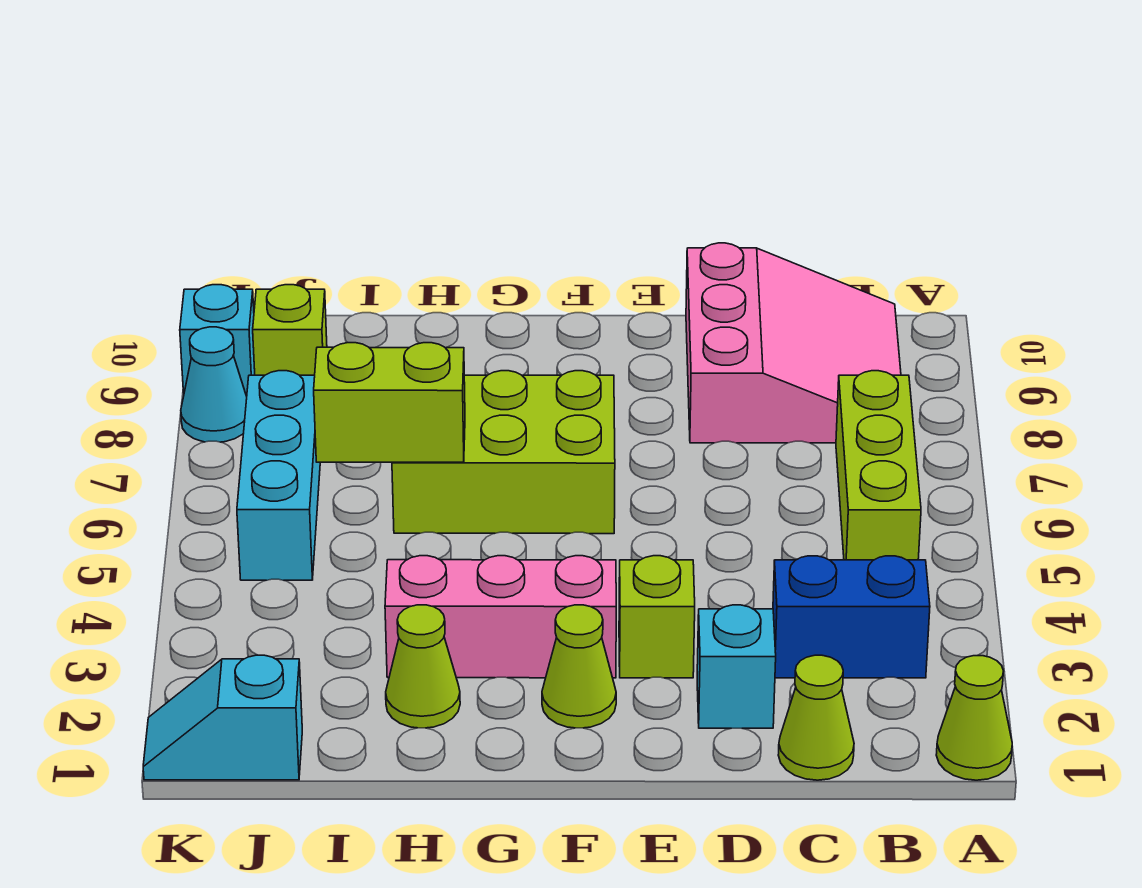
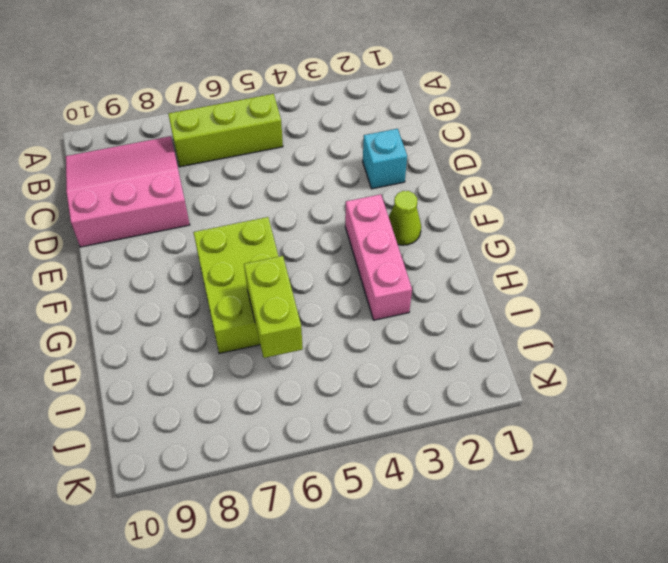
none -> lime cone A1 level 1
none -> blue brick B3:C3 level 1
none -> lime cone C1 level 1

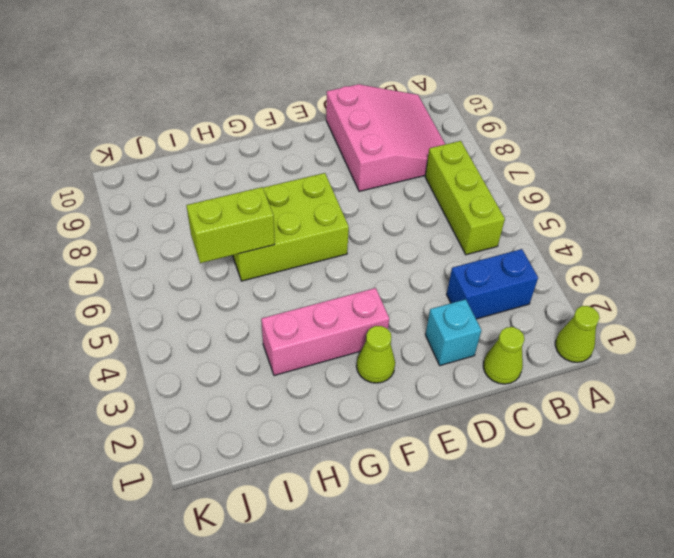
none -> lime brick E3 level 1
none -> lime cone H2 level 1
none -> cyan slope J1:K1 level 1 top J

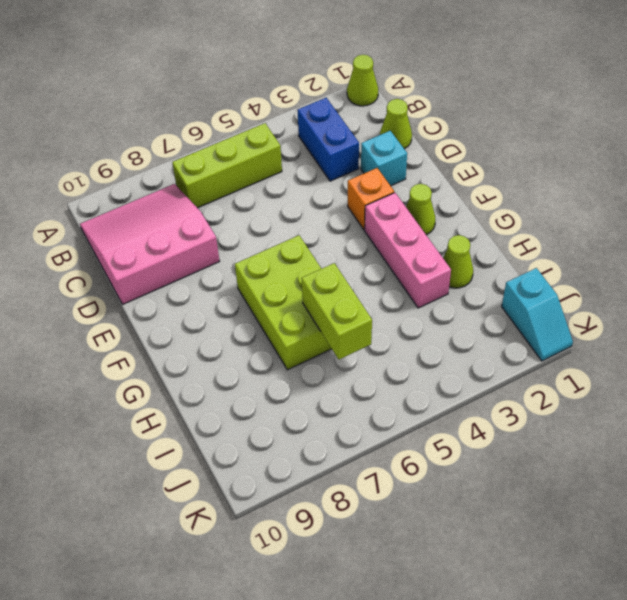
orange brick E3 level 1 -> lime brick E3 level 1
none -> cyan brick J5:J7 level 1
none -> lime brick J9 level 1
none -> cyan cone K8 level 1

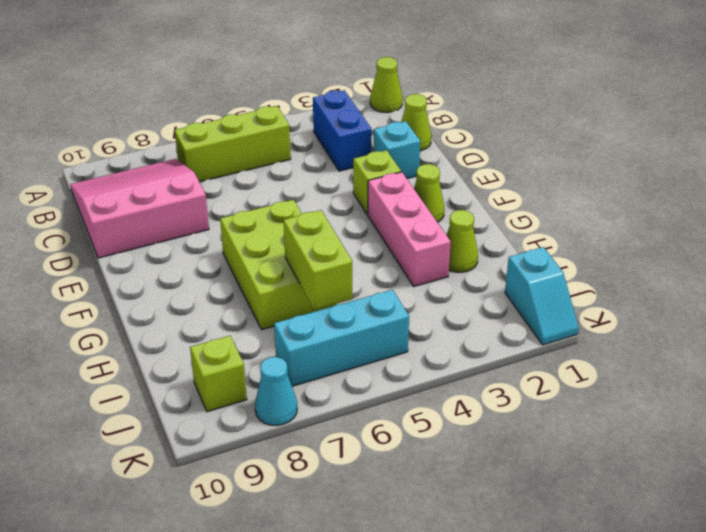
none -> cyan brick K9 level 1

